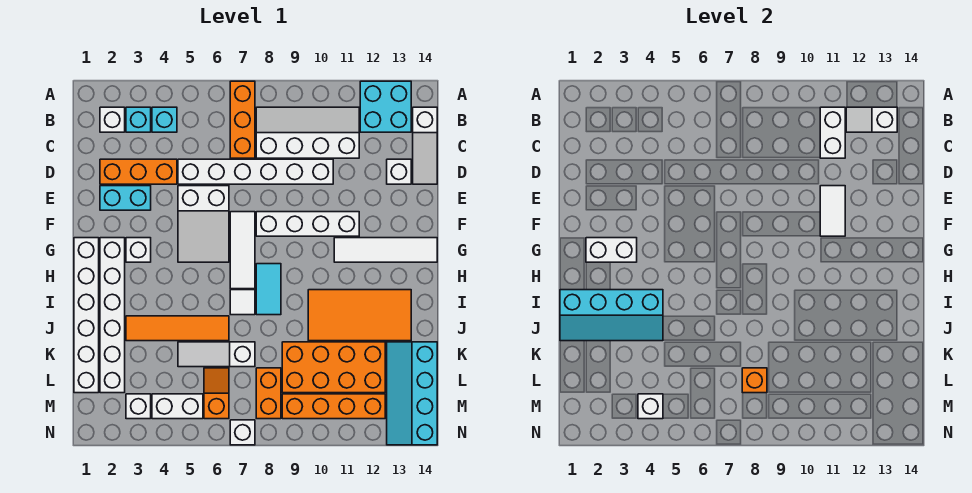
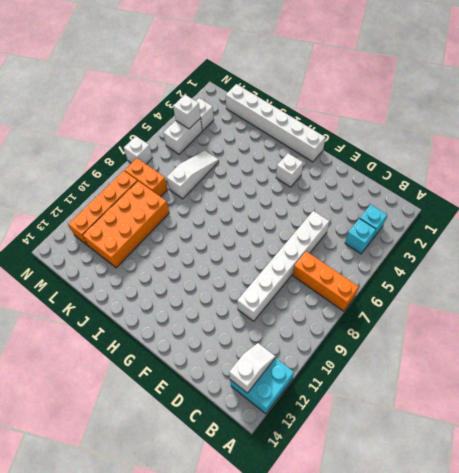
none -> white brick B2 level 1
none -> white slope B8:C11 level 1 top C
none -> white slope B14:D14 level 1 top B
none -> orange brick D2:D4 level 1

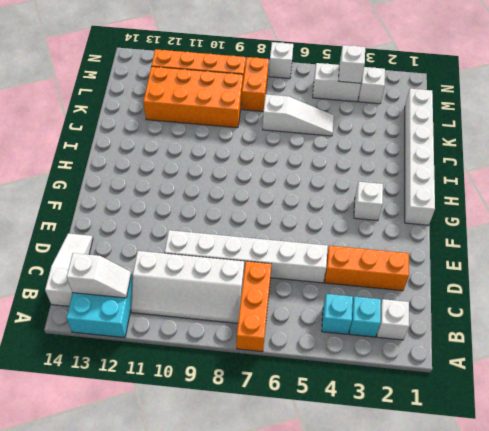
none -> white brick D13 level 1
none -> cyan brick E2:E3 level 1
none -> white slope E5:G6 level 1 top E
none -> white tile F7:H7 level 1

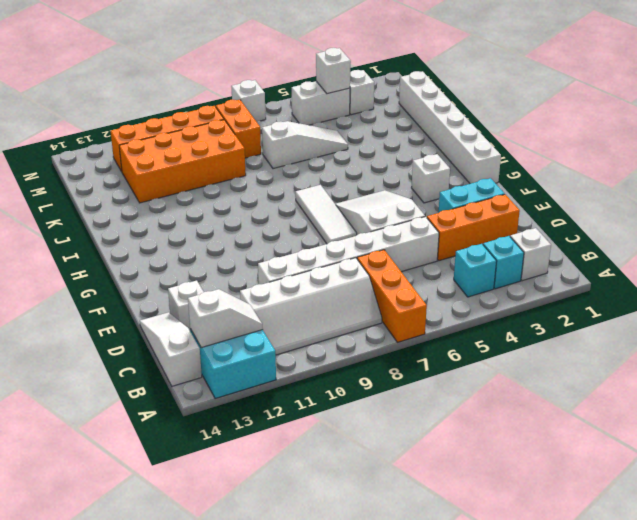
none -> white brick F8:F11 level 1
none -> white brick G2:L2 level 1
none -> white tile G11:G14 level 1
none -> cyan tile H8:I8 level 1

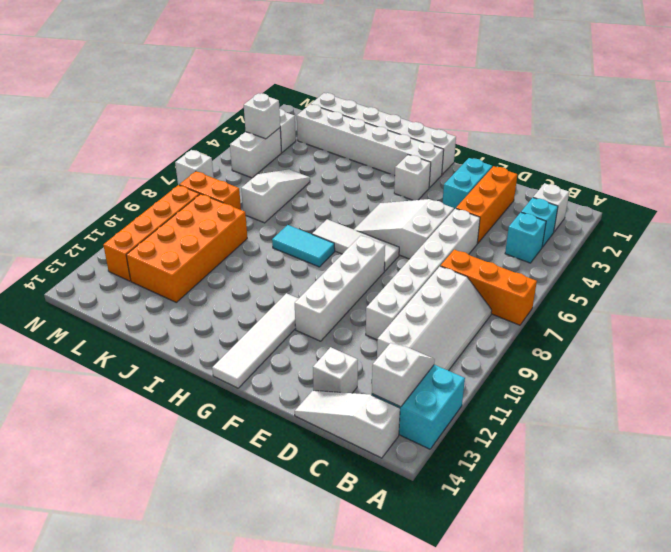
none -> white tile I7 level 1
none -> orange tile I10:J13 level 1
none -> orange tile J3:J6 level 1
none -> cyan slope K13:N14 level 1 top 14

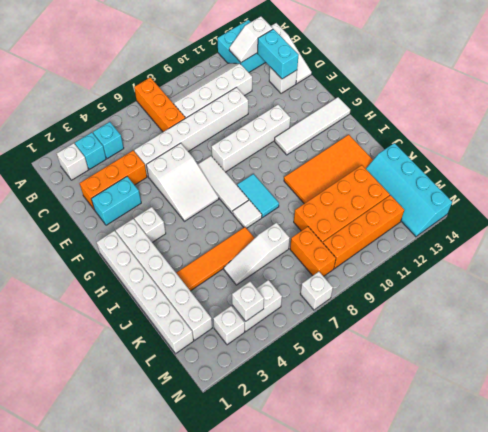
cyan brick C13:D13 level 2 -> none
none -> orange slope L6:M6 level 1 top M
none -> white brick B11:C11 level 2
none -> white tile E11:F11 level 2
none -> white brick G2:G3 level 2

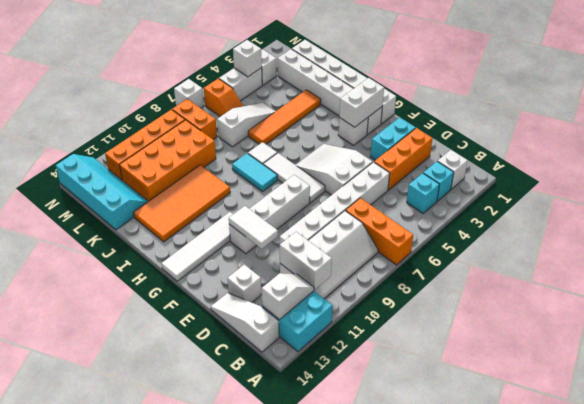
none -> cyan slope I1:J4 level 2 top I
none -> orange brick L8 level 2

